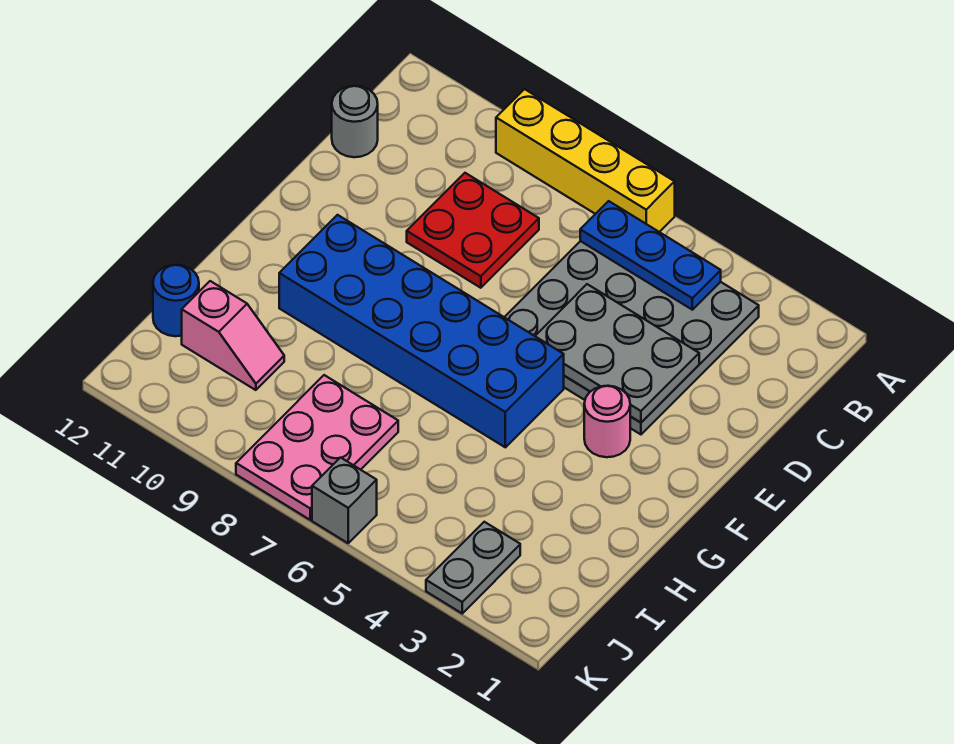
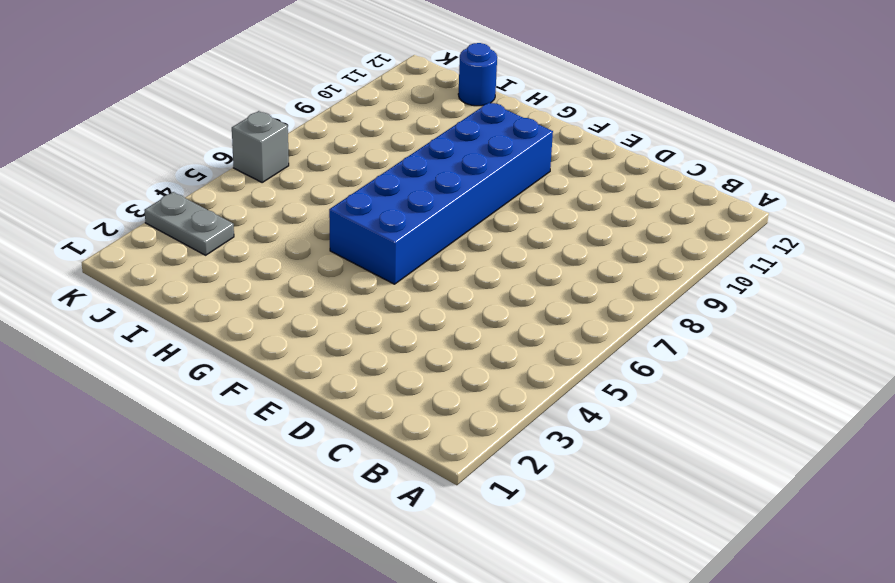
none -> yellow brick A6:A9 level 1
none -> grey plate B3:E6 level 1
none -> red plate C8:D9 level 1

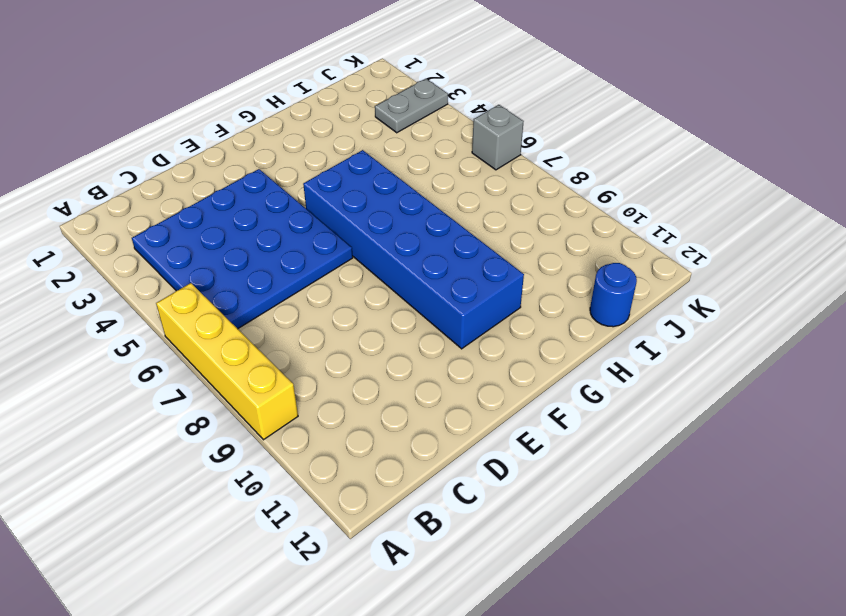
blue plate B3:E6 level 1 -> grey plate B3:E6 level 1
none -> red plate C8:D9 level 1
none -> grey round brick C12 level 1
none -> pink round brick F3 level 1

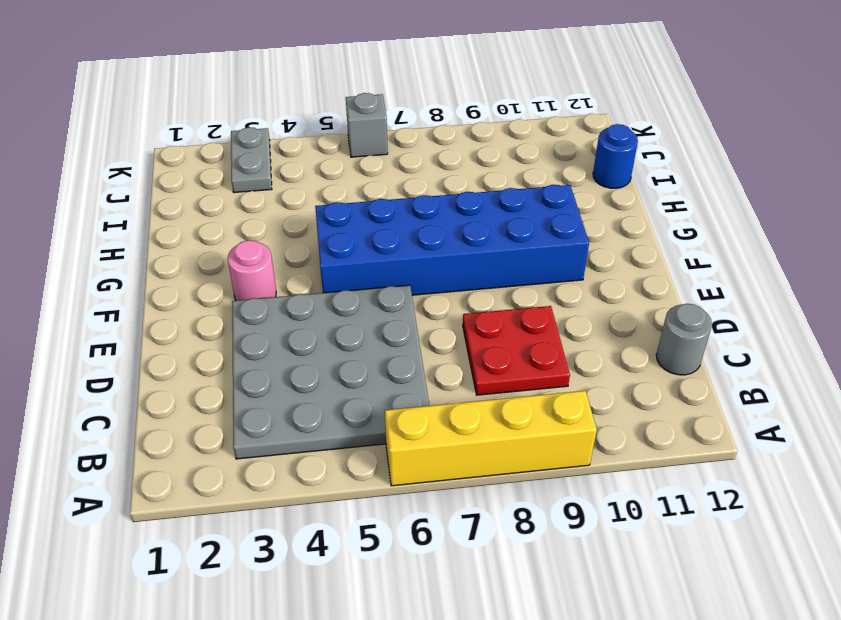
none -> pink plate I7:K8 level 1
none -> pink slope I10:I11 level 1 top 11
none -> blue plate B4:B6 level 2

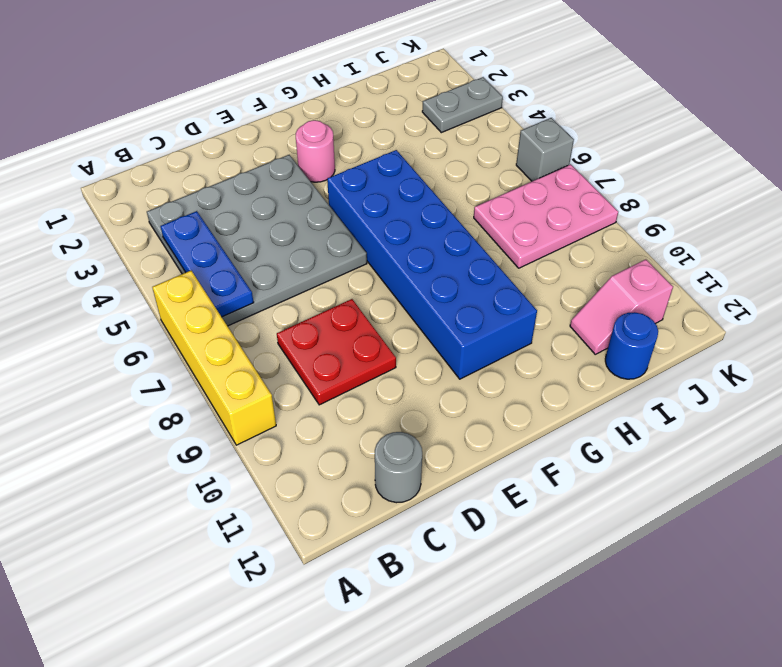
pink slope I11:J11 level 1 top J -> pink slope I10:I11 level 1 top 11
none -> grey plate D3:E5 level 2

